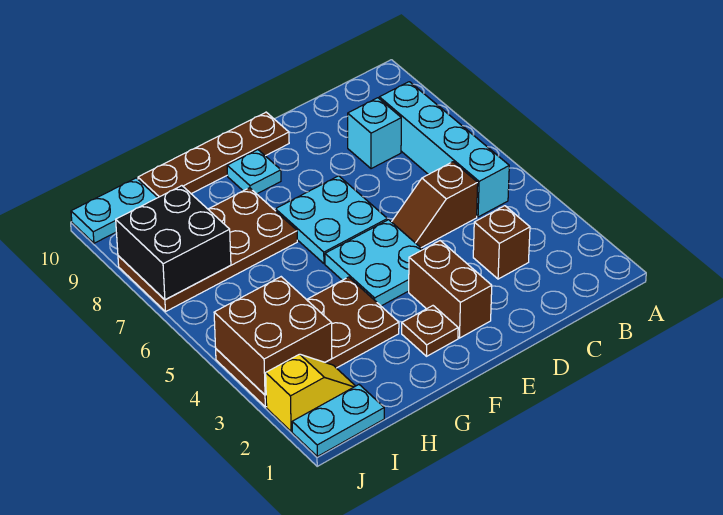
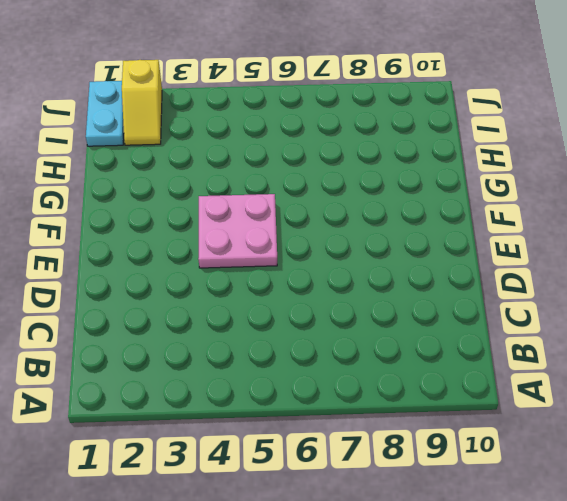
pink plate E4:F5 level 1 -> cyan plate E4:F5 level 1
none -> cyan brick B5:B8 level 1
none -> brown brick C3 level 1
none -> brown slope C5:D5 level 1 top C

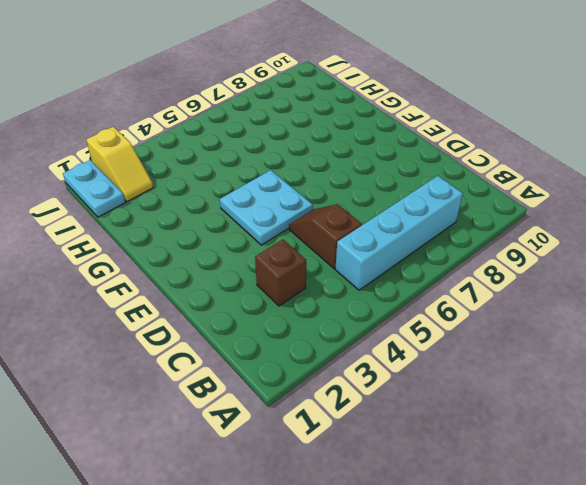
none -> cyan brick C8 level 1
none -> brown brick E2:E3 level 1
none -> cyan plate E6:F7 level 1

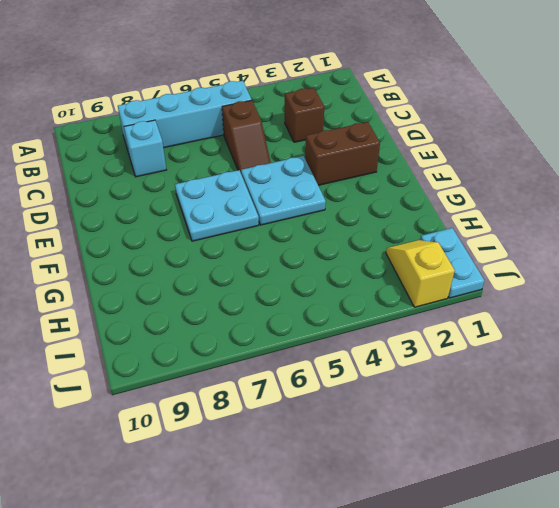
none -> brown plate E10:H10 level 1
none -> brown plate F2 level 1
none -> cyan plate F9 level 1

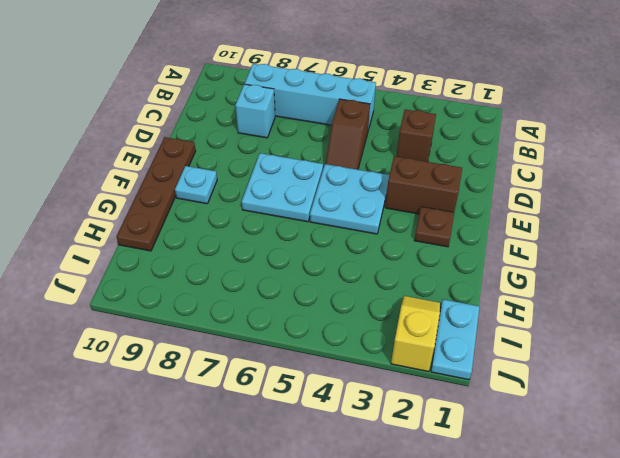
none -> brown plate G3:J4 level 1
none -> brown plate G7:J8 level 1
none -> cyan plate I10:J10 level 1

